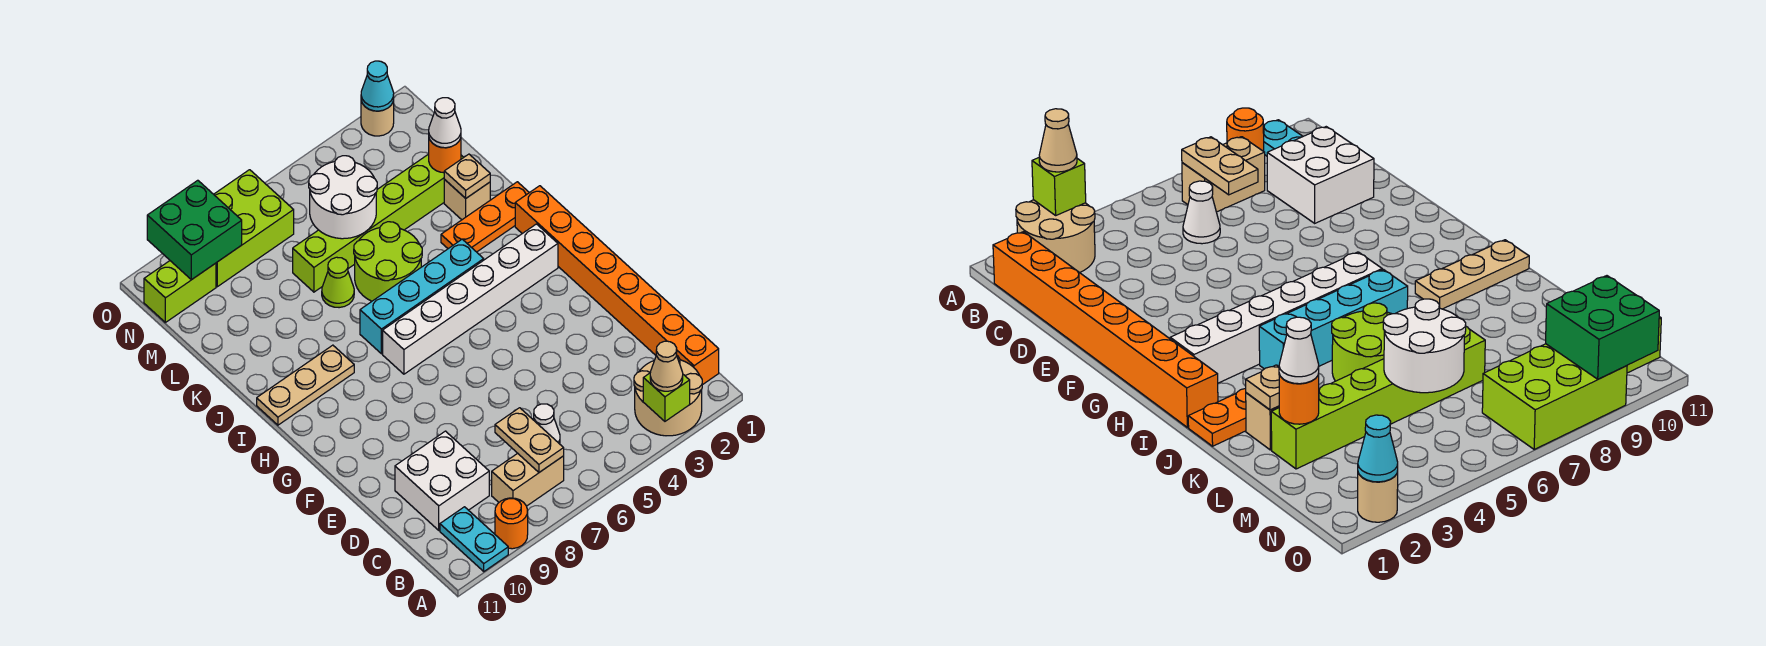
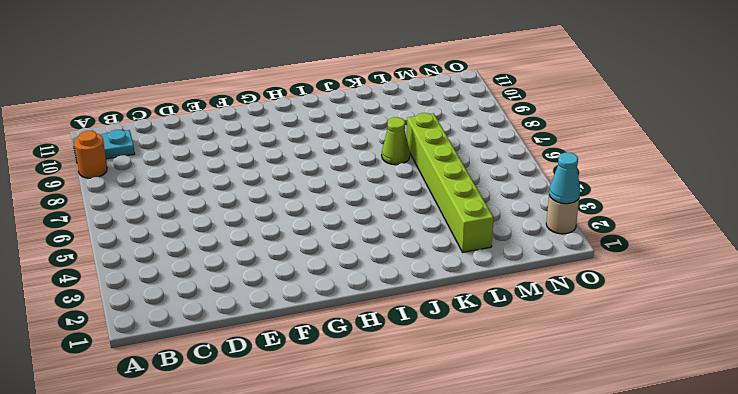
none -> tan round brick A2:B3 level 1
none -> orange brick B1:I1 level 1
none -> tan brick B7:B8 level 1

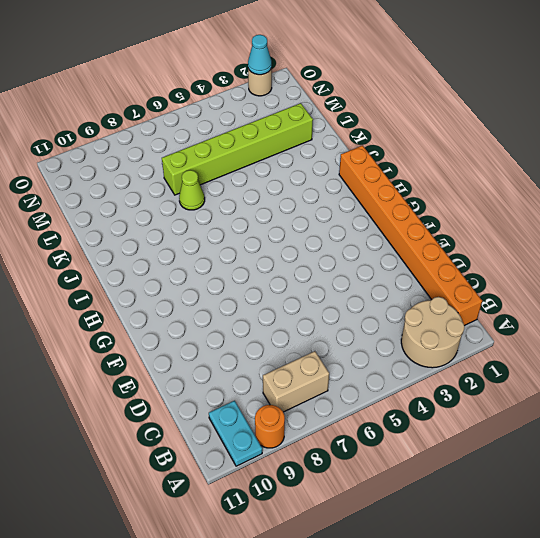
none -> white cone C6 level 1
none -> white brick C9:D10 level 1
none -> white brick H2:H7 level 1

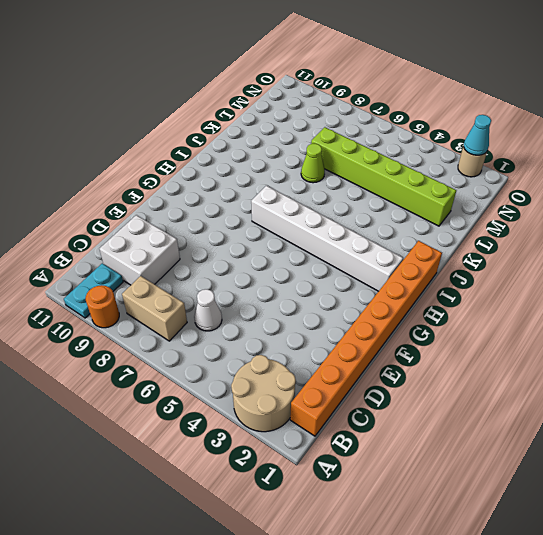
none -> cyan brick I4:I7 level 1
none -> tan plate I9:I11 level 1
none -> orange plate J1:J3 level 1

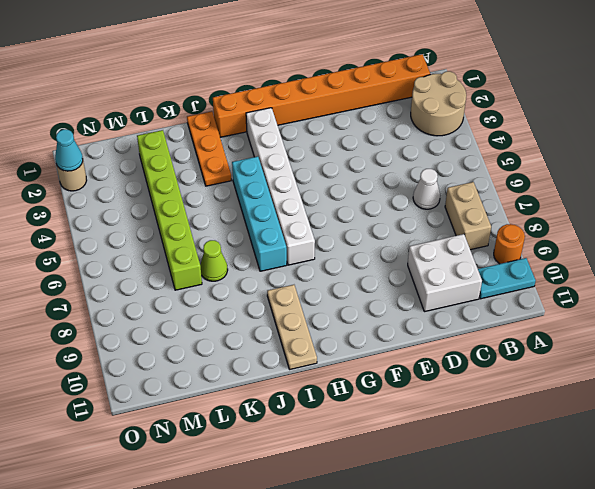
none -> lime round brick J5:K6 level 1
none -> tan brick K2 level 1
none -> lime brick N7:O9 level 1

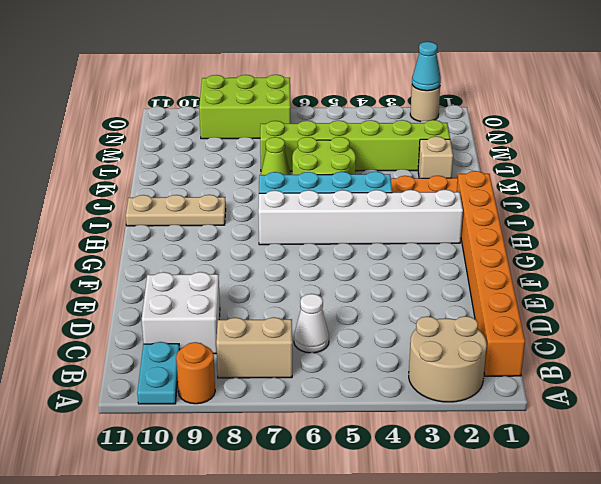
none -> lime brick N10:N11 level 1
none -> lime brick A3 level 2
none -> tan plate B7:C7 level 2

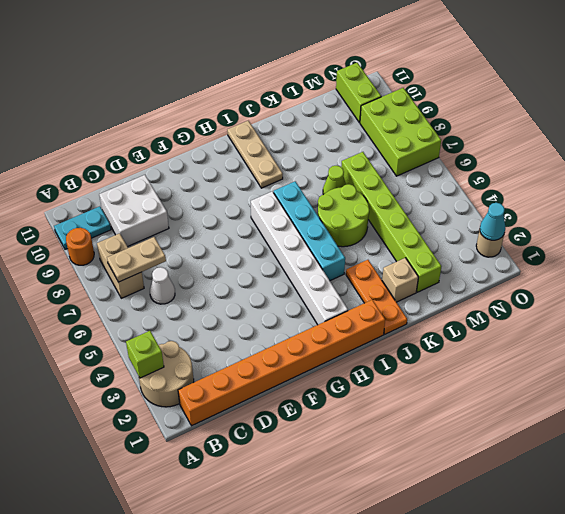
none -> tan plate K2 level 2
none -> orange round brick L2 level 2
none -> white round brick L5:M6 level 2

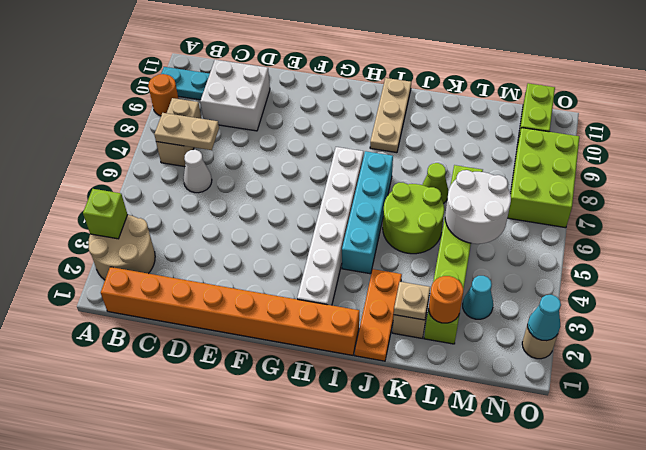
cyan cone M3 level 1 -> none
none -> green brick N9:O10 level 2
none -> tan cone A3 level 3
none -> white cone L2 level 3

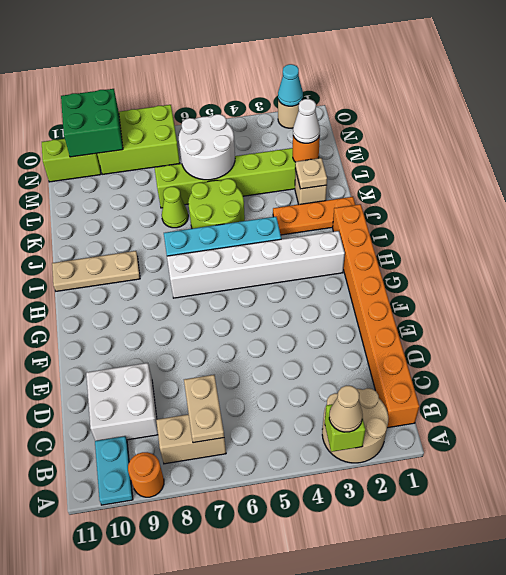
none -> white cone C6 level 1

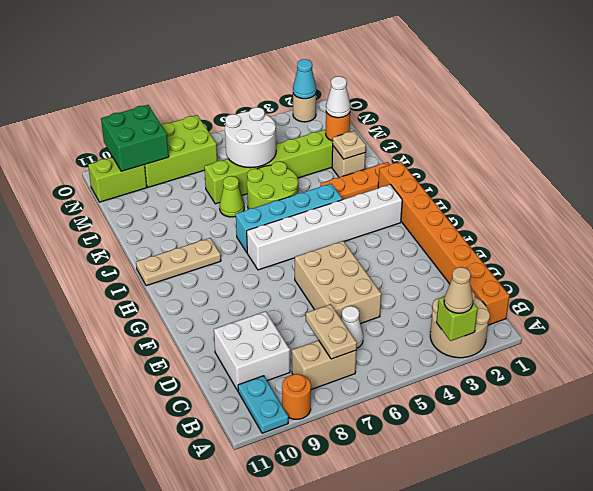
tan brick D5:F6 level 1 -> none

